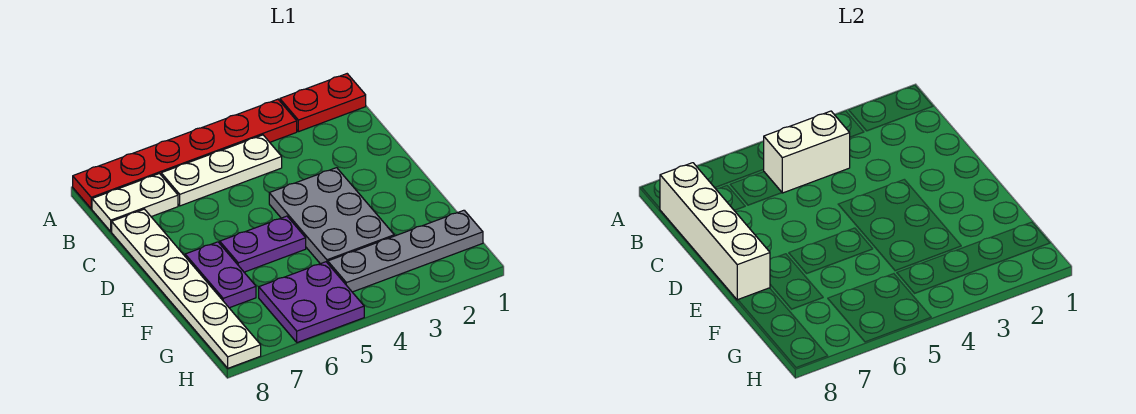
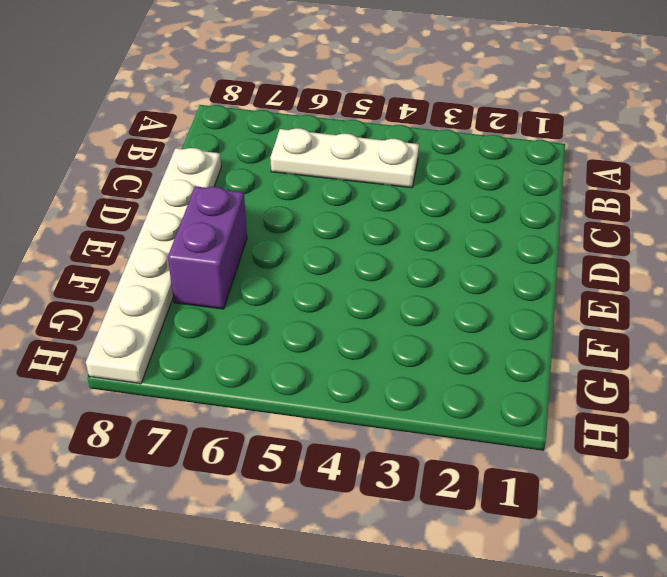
purple brick E7:F7 level 1 -> purple plate E7:F7 level 1
none -> red plate A1:A2 level 1
none -> red plate A3:A8 level 1
none -> white plate B7:B8 level 1

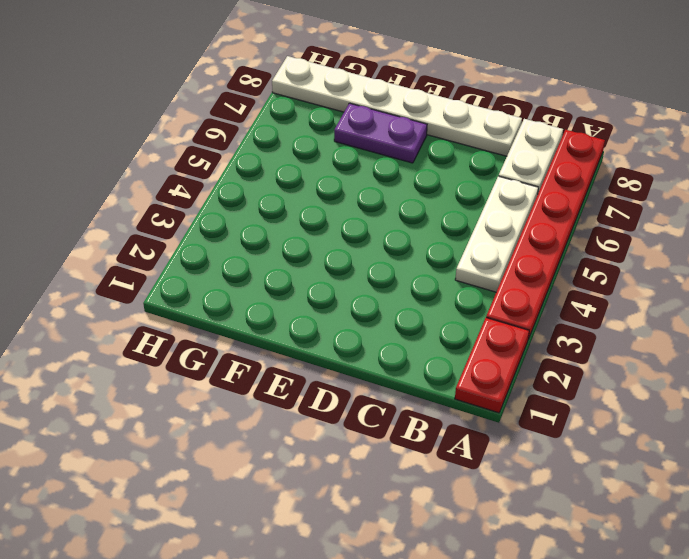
none -> grey plate D3:F4 level 1
none -> purple plate E5:E6 level 1
none -> grey plate G1:G4 level 1

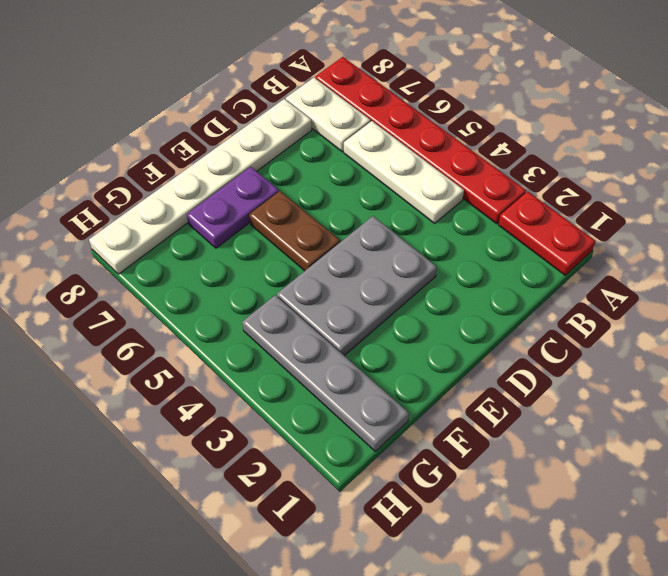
brown plate E5:E6 level 1 -> purple plate E5:E6 level 1
none -> purple plate G5:H6 level 1
none -> white brick B4:B5 level 2
none -> white brick B8:E8 level 2

